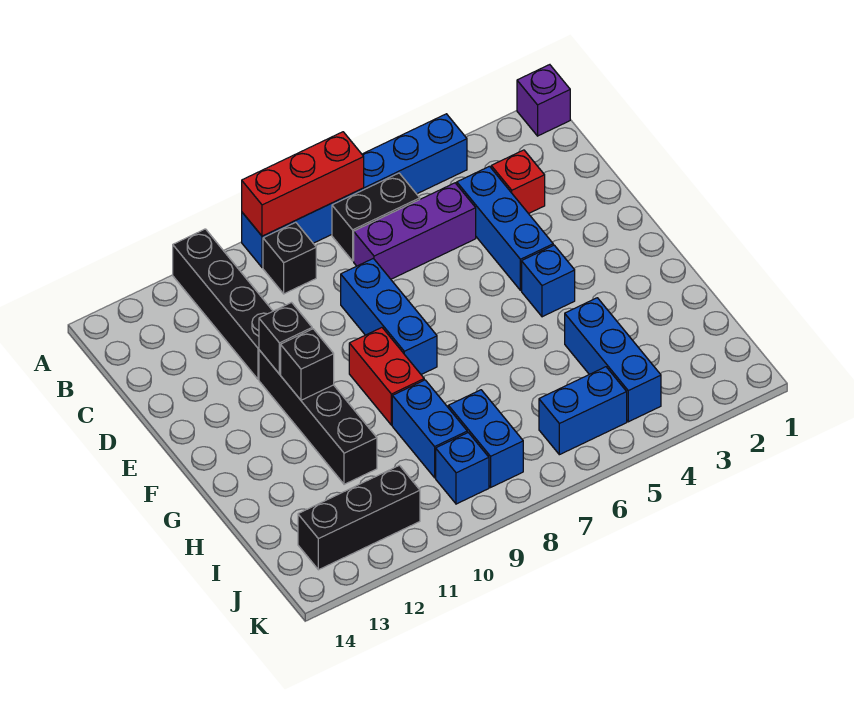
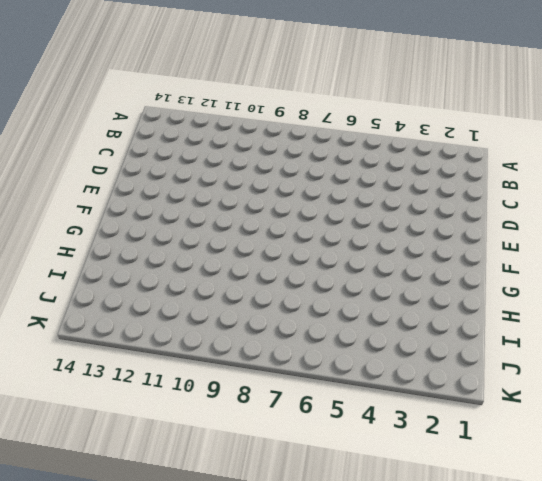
none -> purple brick A1 level 1
none -> blue brick A4:A9 level 1
none -> black brick A11:D11 level 1

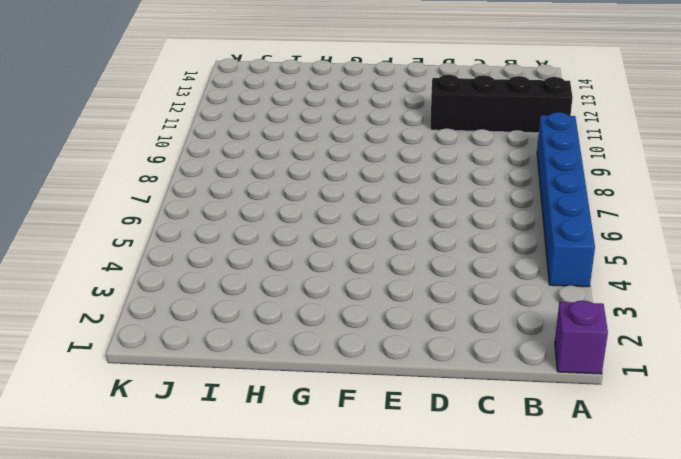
none -> black brick B6:B7 level 1
none -> black brick B9 level 1
none -> red brick C3 level 1

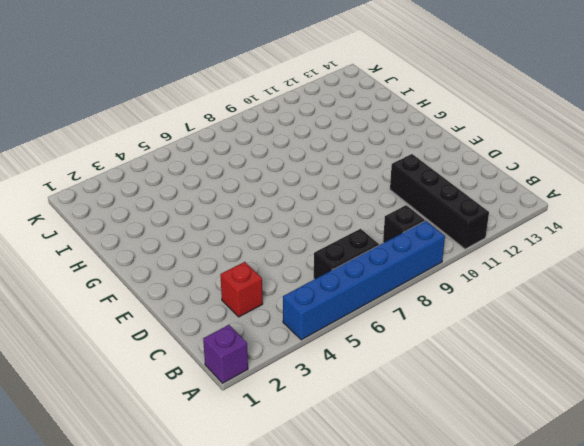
none -> blue brick C4:E4 level 1
none -> purple brick C5:C7 level 1
none -> blue brick D8:F8 level 1

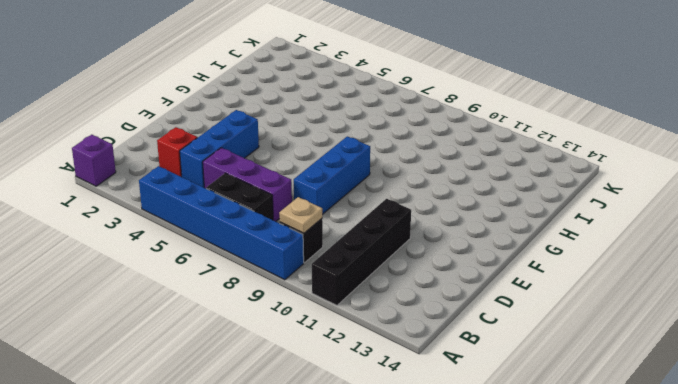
tan plate B9 level 2 -> none
none -> black brick E11:H11 level 1
none -> blue brick F4 level 1
none -> red brick F9:G9 level 1

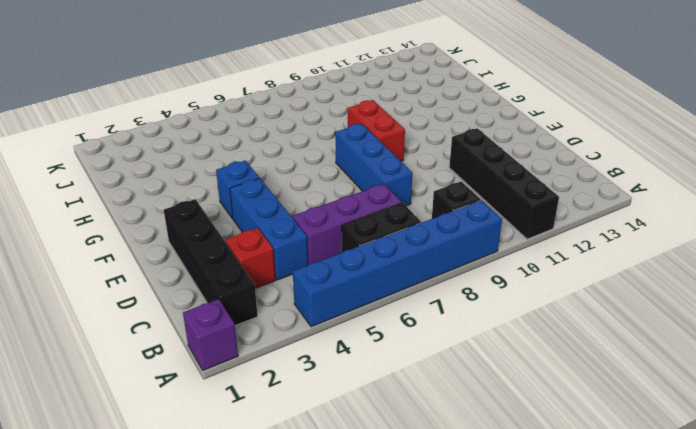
black brick B2:E2 level 1 -> black brick E11:H11 level 1
none -> blue brick H4:J4 level 1
none -> blue brick H9:I9 level 1
none -> blue brick I8:J8 level 1

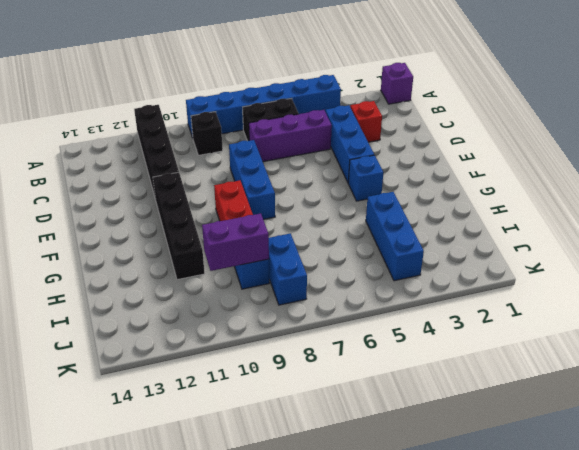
purple brick I9:I10 level 2 -> none
none -> blue brick J5:J6 level 1
none -> blue brick J9 level 1
none -> black brick J11:J13 level 1

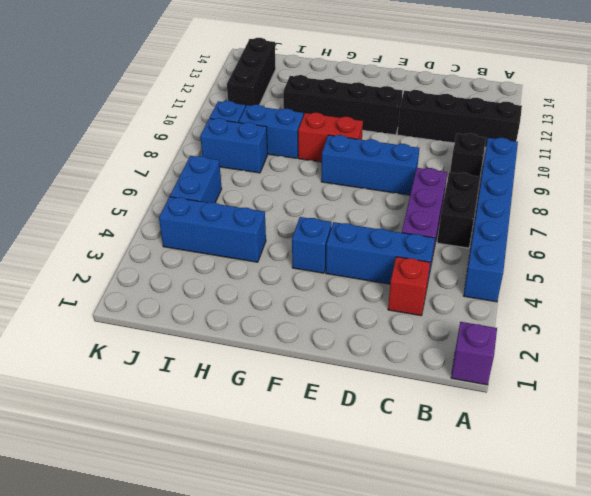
none -> red brick A7:A9 level 2
none -> black brick E11 level 2
none -> black brick F11 level 2

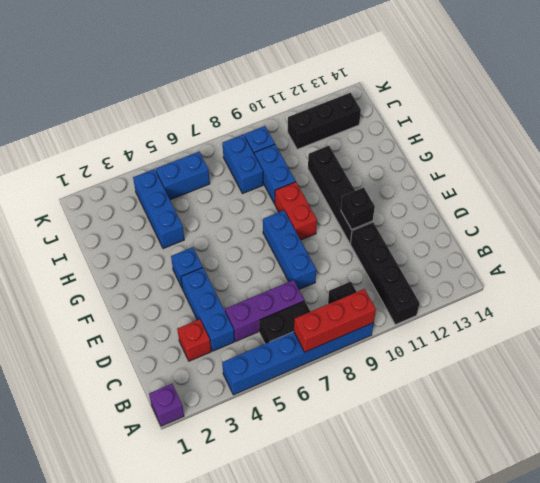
none -> black brick F11 level 2

